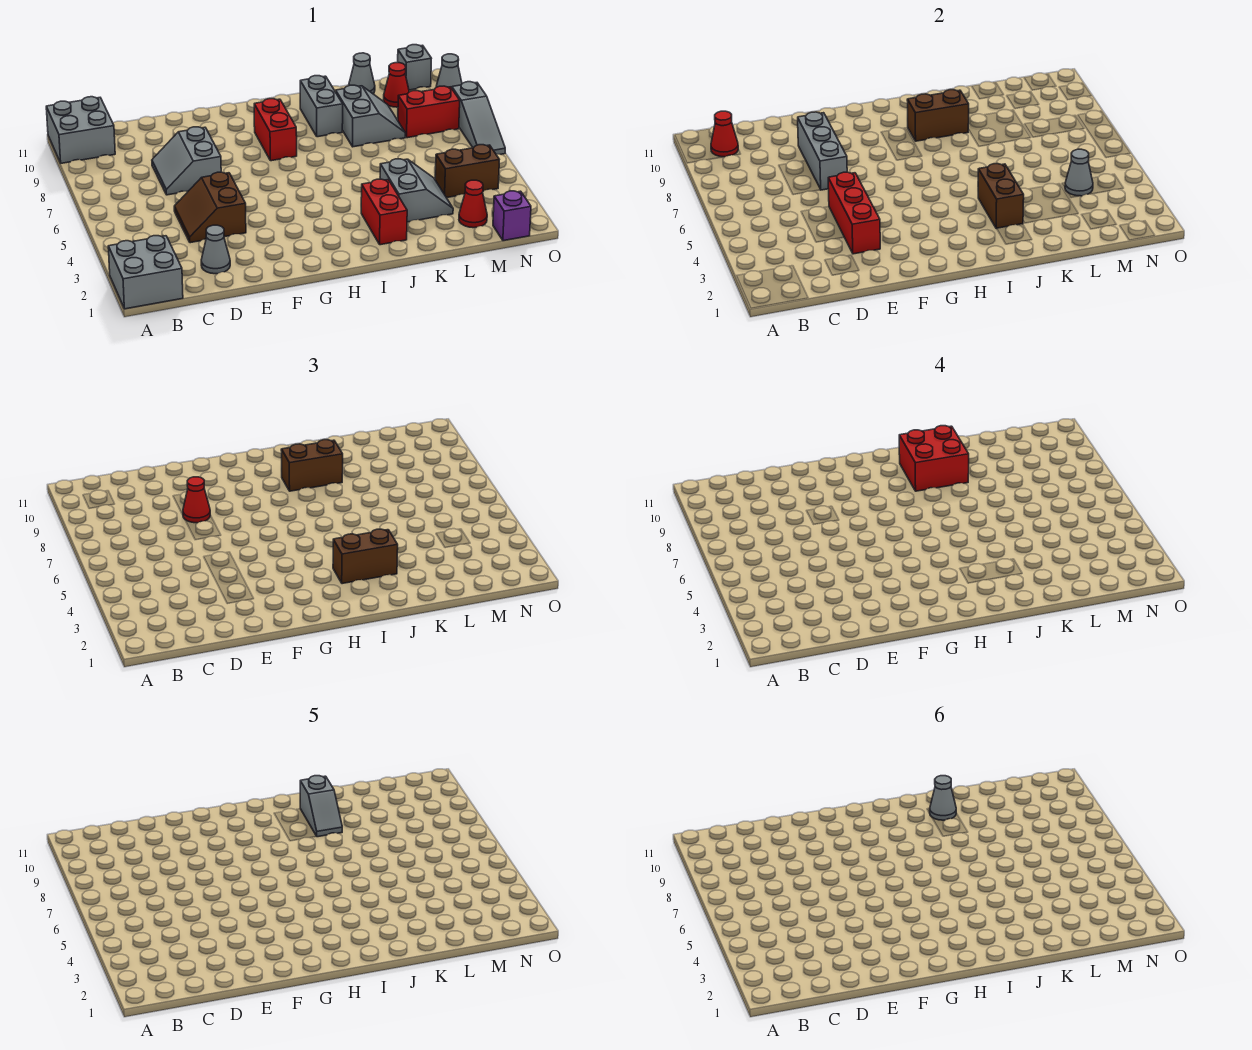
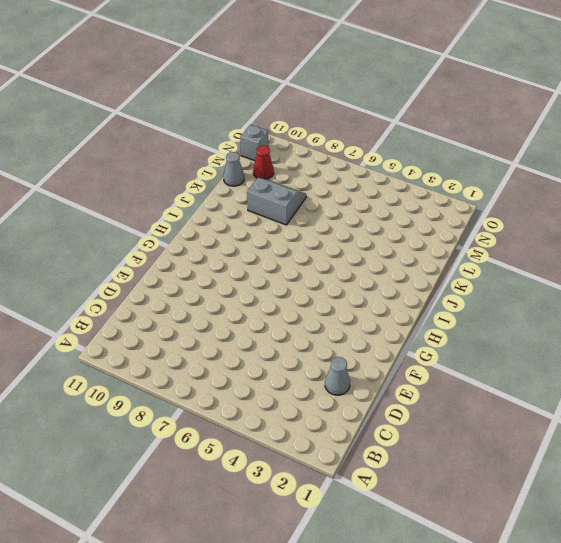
none -> grey brick A1:B2 level 1
none -> grey brick A10:B11 level 1
none -> brown slope D4:E5 level 1 top E
none -> grey slope D7:E8 level 1 top E

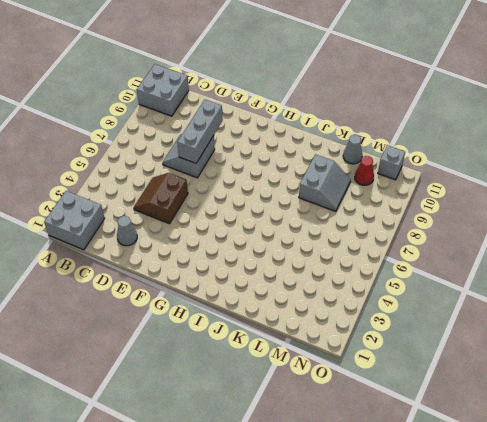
none -> red brick H8:H9 level 1
none -> red brick J2:J3 level 1
none -> grey brick J9:J10 level 1
none -> grey slope K3:L4 level 1 top K

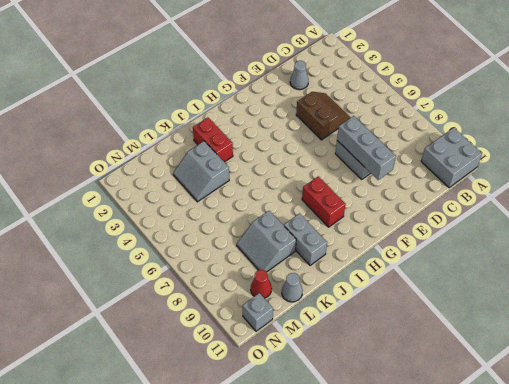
none -> grey brick A1:B2 level 1
none -> red cone M2 level 1
none -> brown brick M4:N4 level 1
none -> red brick M8:N8 level 1

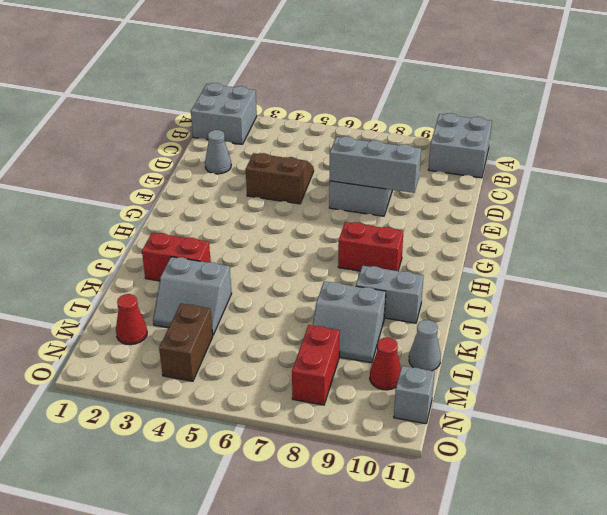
none -> purple brick N1 level 1
none -> grey slope O6:O8 level 1 top 8
none -> grey cone O10 level 1
none -> red cone B10 level 2

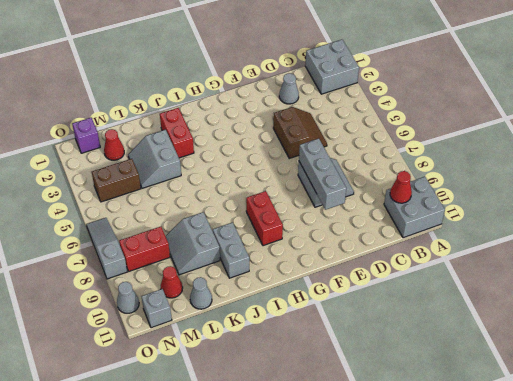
none -> red brick E3:E5 level 2
none -> brown brick I9:J9 level 2
none -> brown brick J3:J4 level 2
none -> grey cone M4 level 2

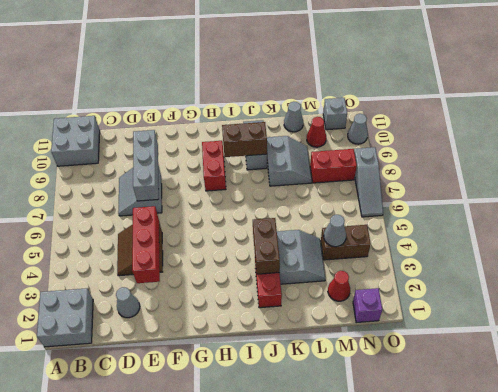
none -> red cone B10 level 2
none -> red cone E8 level 3
none -> brown brick I3:J3 level 3
none -> brown brick I9:J9 level 3

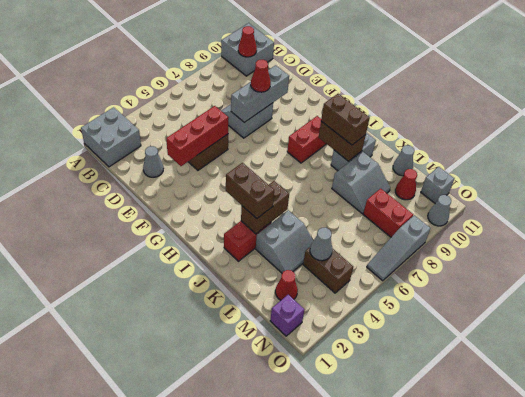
none -> red brick I9:J10 level 4
none -> grey slope J9:J10 level 5 top 10
none -> grey cone J10 level 6

